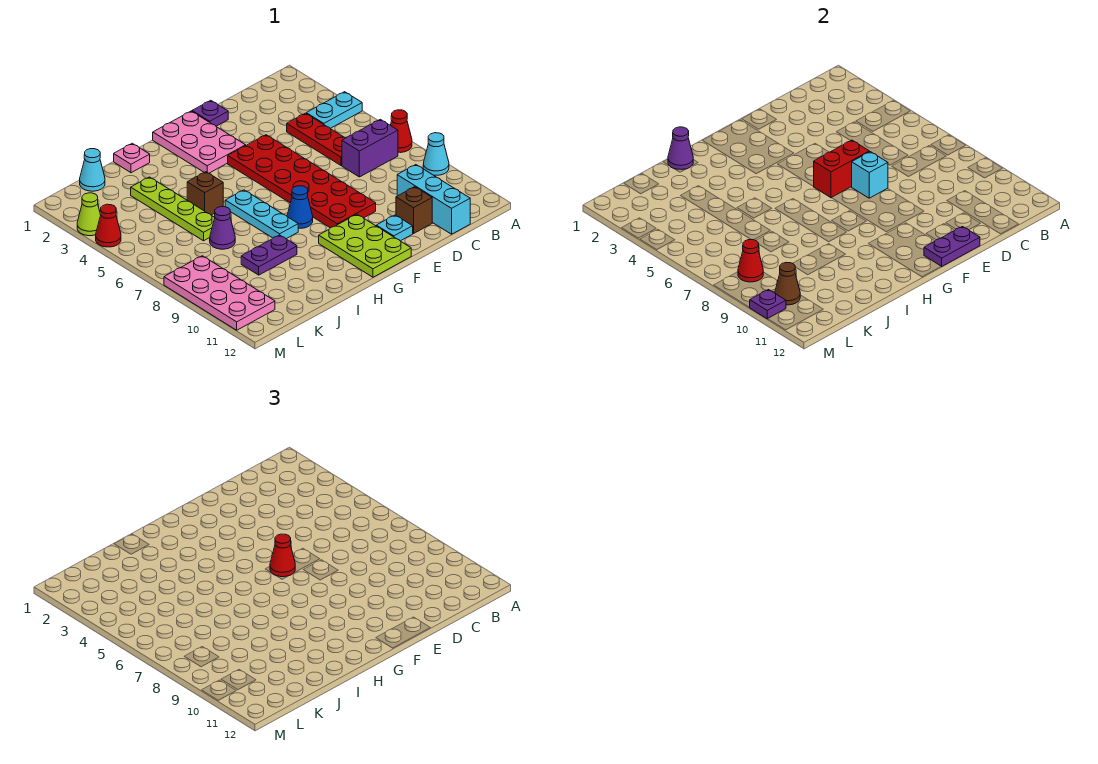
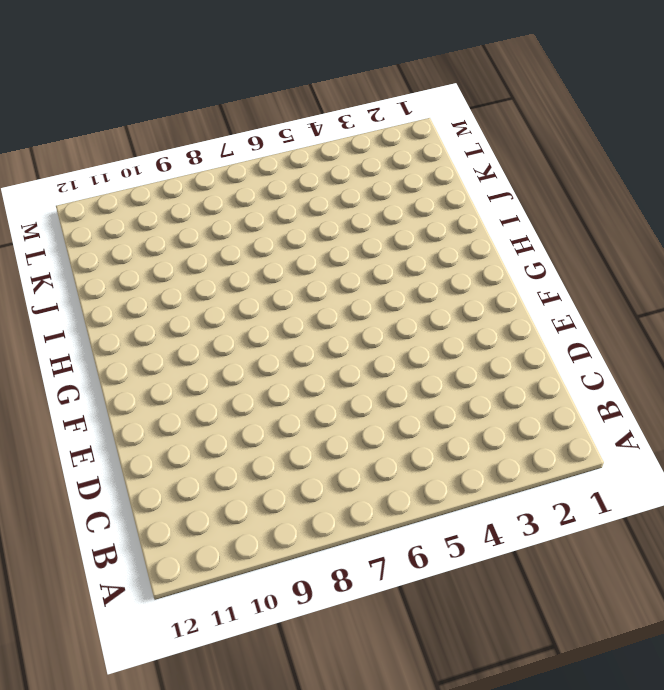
none -> cyan plate A4:B4 level 1
none -> red cone A7 level 1
none -> cyan cone A9 level 1
none -> purple brick B7:C7 level 1

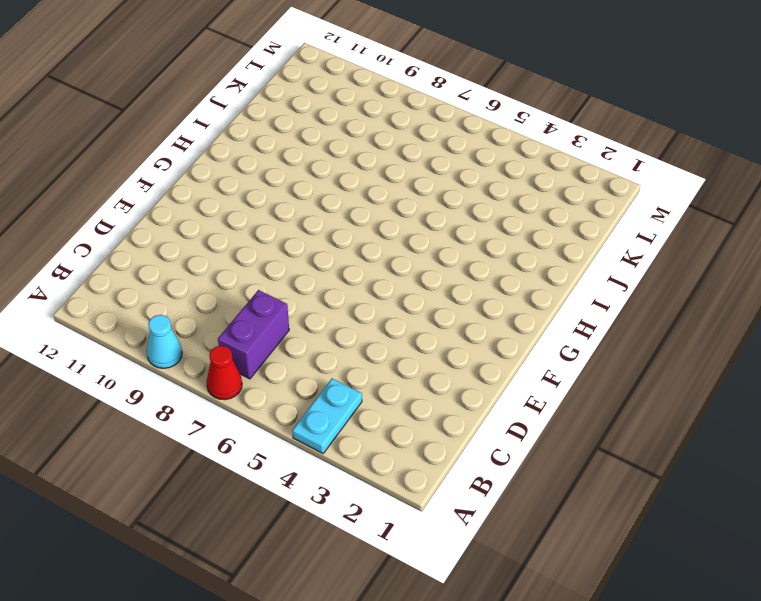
none -> red plate C4:C6 level 1
none -> cyan brick C10:C12 level 1
none -> brown brick D11 level 1
none -> purple plate E1 level 1

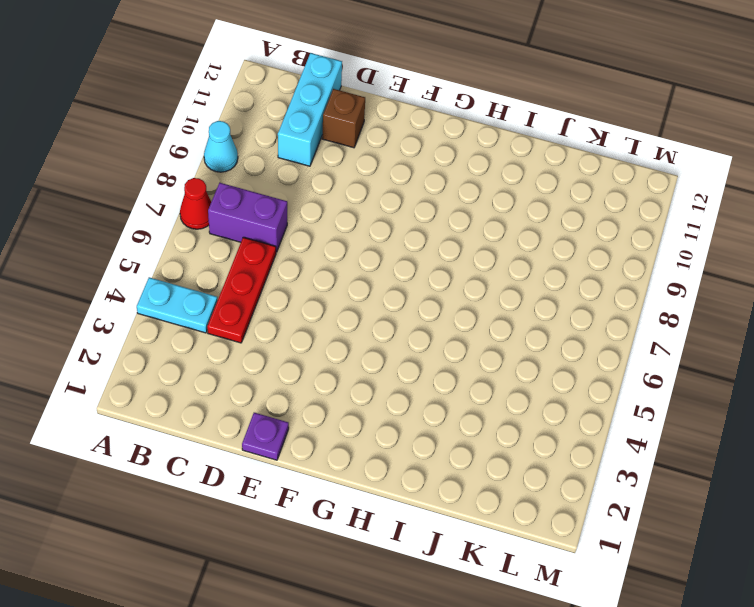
none -> red plate E4:F9 level 1
none -> cyan plate E11 level 1
none -> pink plate F1:G3 level 1
none -> lime plate F10:G12 level 1

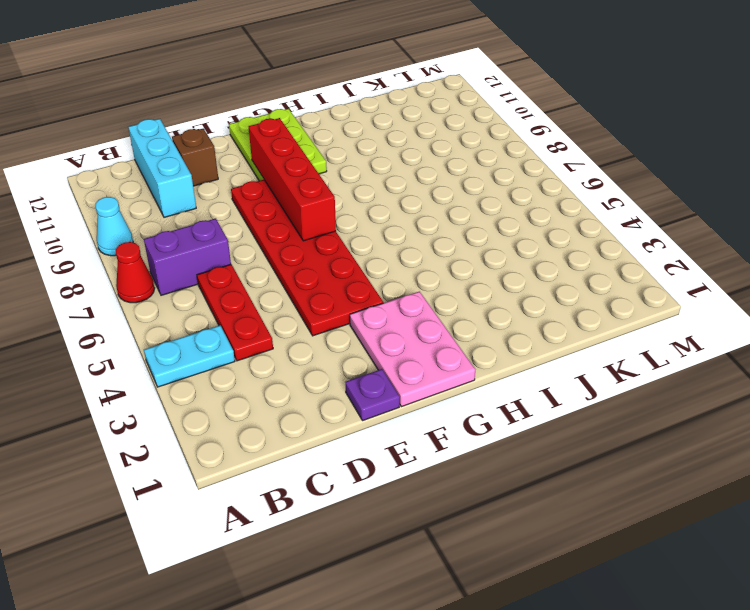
red brick F7:F10 level 2 -> none
none -> cyan plate E11 level 1
none -> blue cone G8 level 1
none -> cyan plate H6:H8 level 1
none -> pink plate I1 level 1

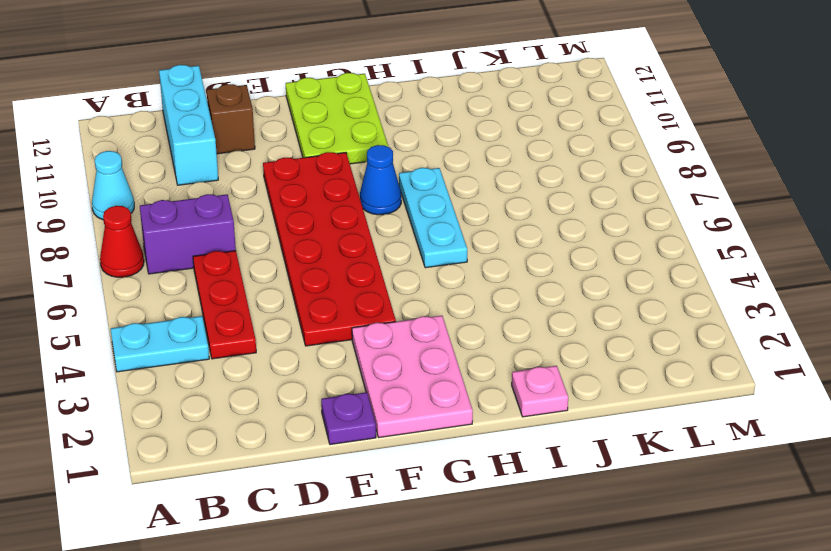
none -> cyan plate E11 level 1
none -> brown brick I5 level 1
none -> purple plate I9:J9 level 1
none -> lime plate J3:J6 level 1

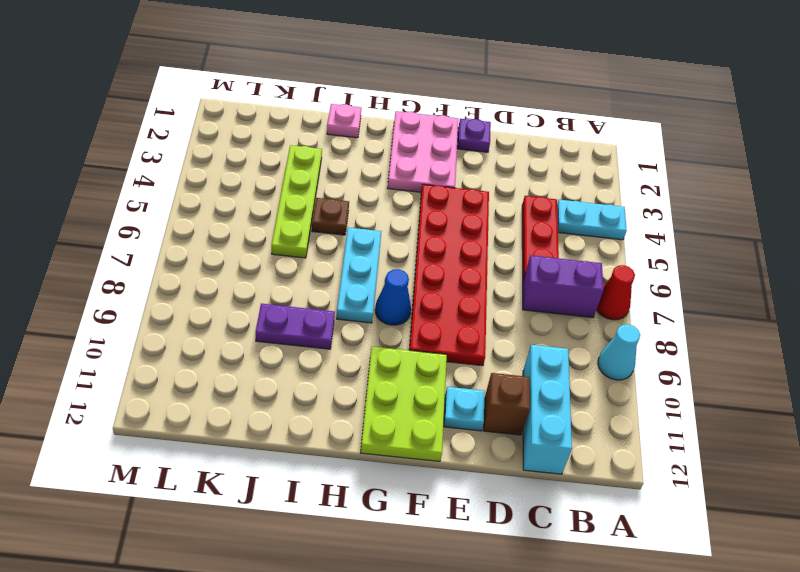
brown plate I5 level 1 -> brown brick I5 level 1
none -> purple cone J7 level 1
none -> cyan cone K1 level 1
none -> pink plate L8:M11 level 1
none -> lime cone M3 level 1

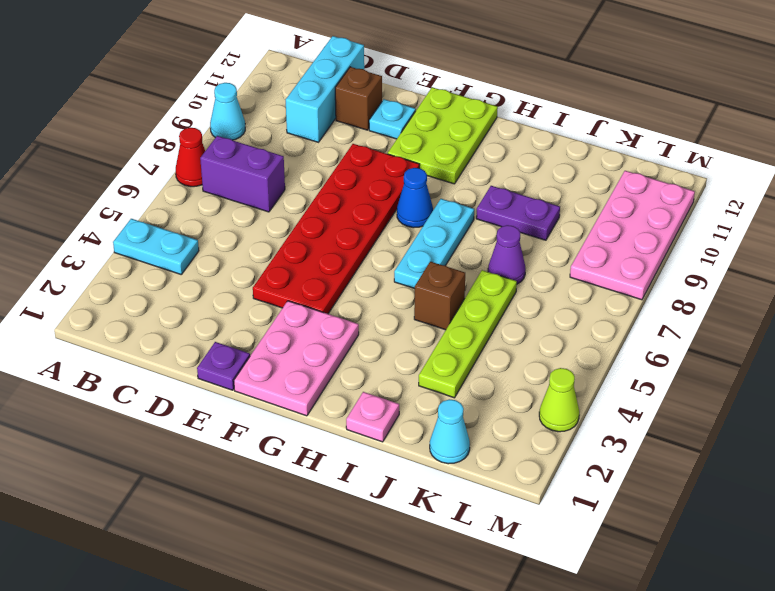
none -> red plate C4:C6 level 1
none -> red cone M4 level 1
none -> red brick E6:F6 level 2
none -> cyan brick E7 level 2

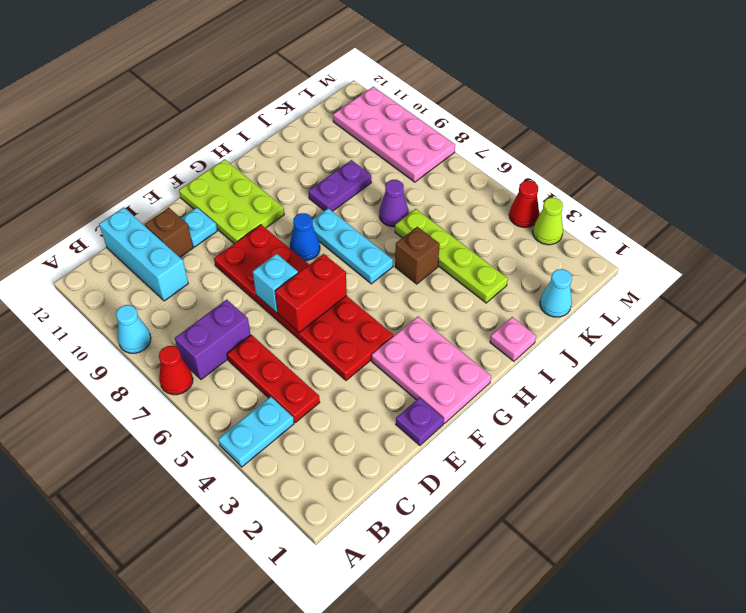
none -> purple plate E12:F12 level 2
none -> purple cone I1 level 2
none -> red cone L8 level 2
none -> brown cone L10 level 2

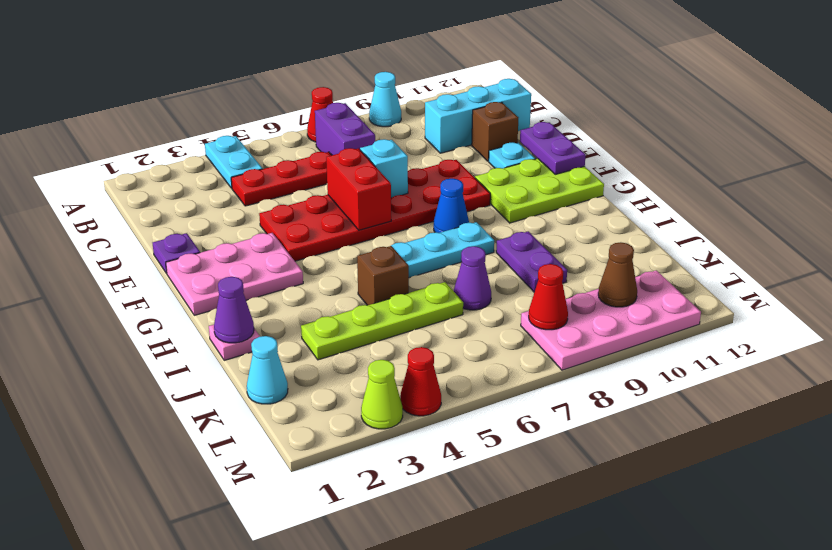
none -> purple plate M10 level 2
none -> red cone F6 level 3

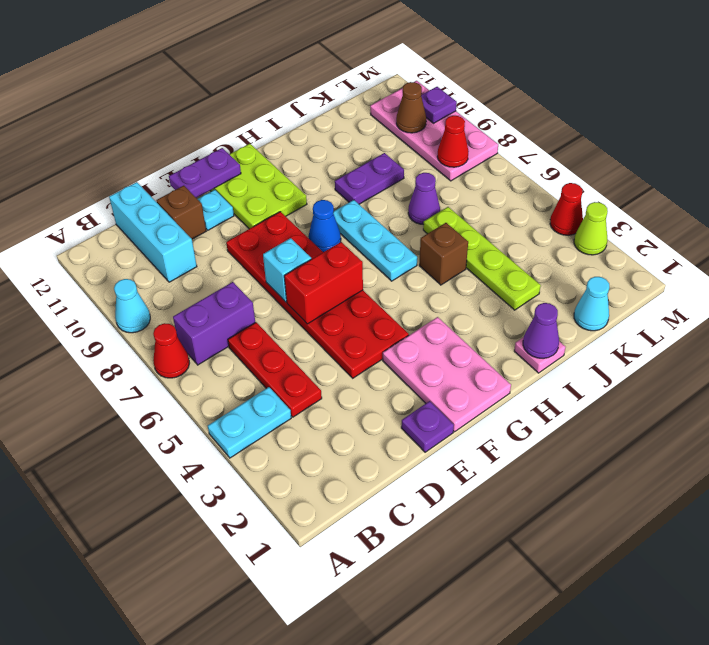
none -> red cone F6 level 3

